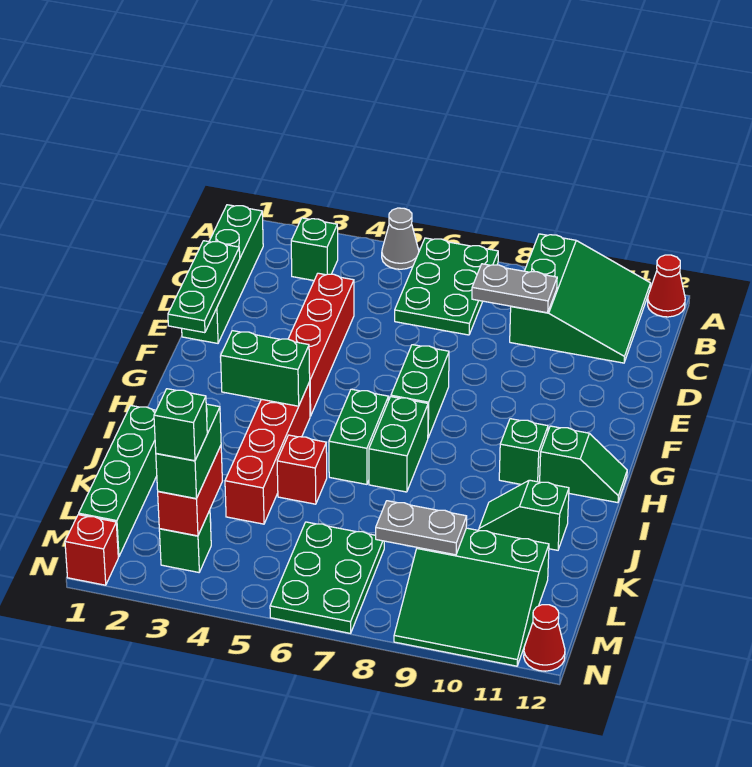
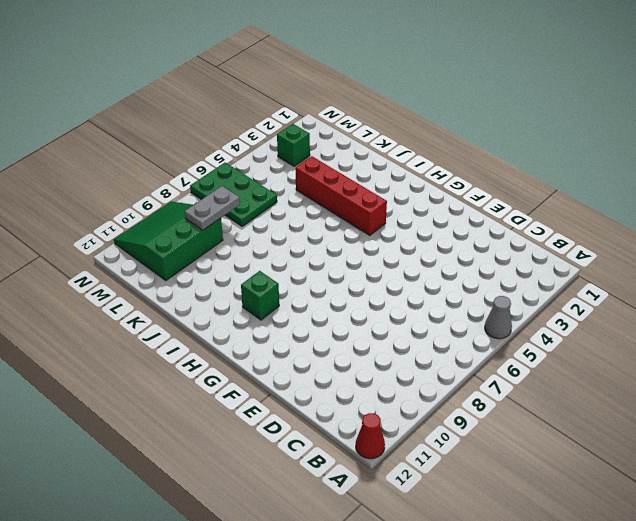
none -> green plate A6:C7 level 1
none -> green slope A9:C11 level 1 top 9
none -> green brick B1:E1 level 1

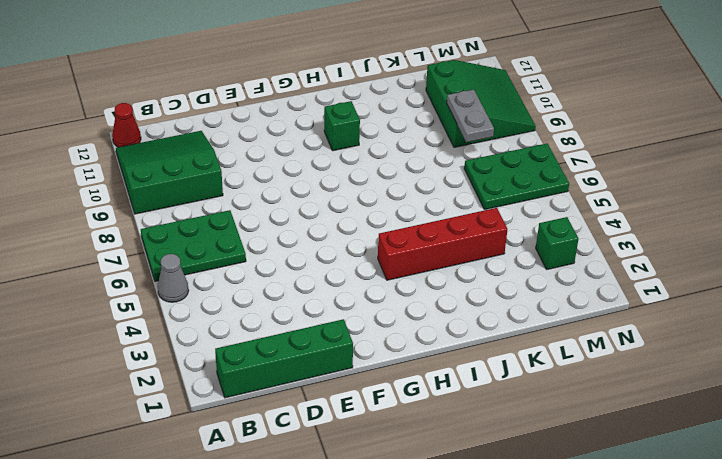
none -> green brick B3 level 1
none -> red brick D4:G4 level 1
none -> green brick F7:G7 level 1

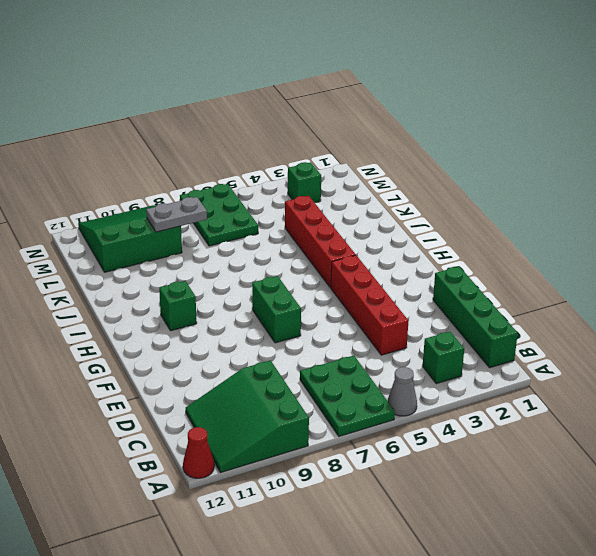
none -> green brick H6:I6 level 1
none -> green brick H7:I7 level 1
none -> green slope H11:H12 level 1 top 11

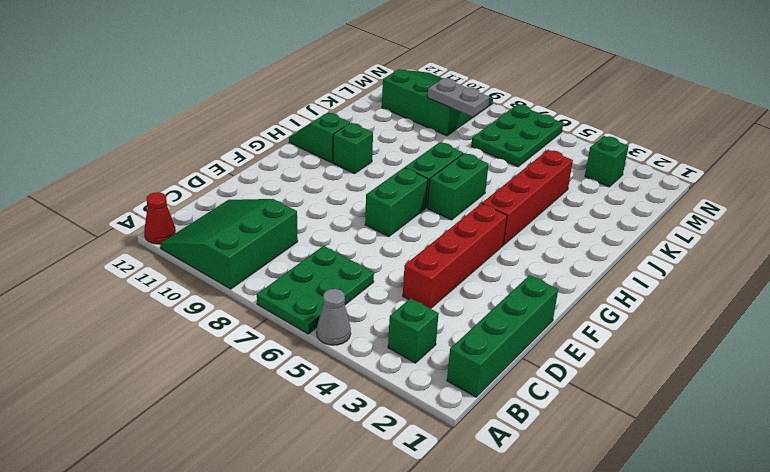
none -> green brick J1:M1 level 1
none -> red brick J5 level 1
none -> green slope J10:J11 level 1 top 11

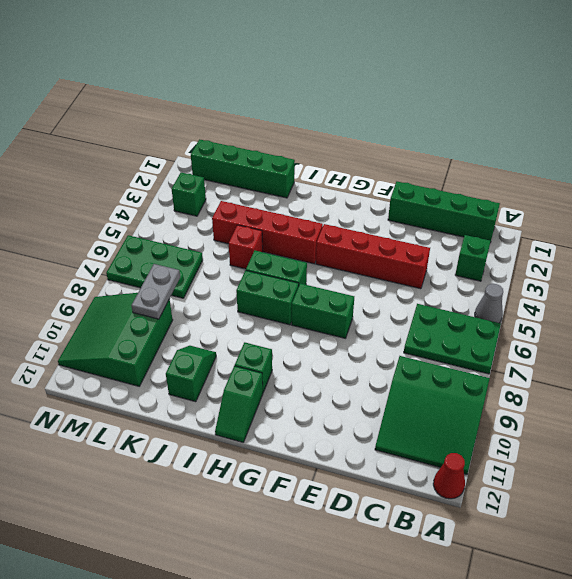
none -> red brick N1 level 1
none -> red cone N12 level 1
none -> grey plate C8:C9 level 2

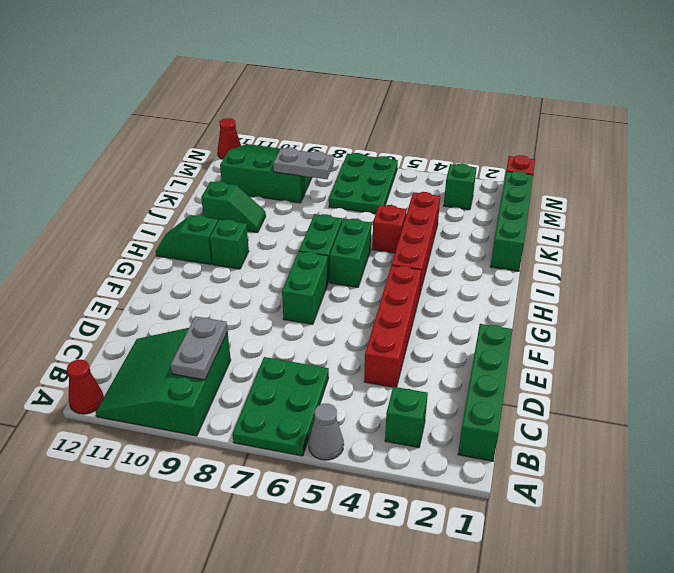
grey plate B9:C9 level 2 -> grey plate C8:C9 level 2
none -> green plate D1:F1 level 2
none -> green brick H3:H4 level 2
none -> red brick L3:M3 level 2

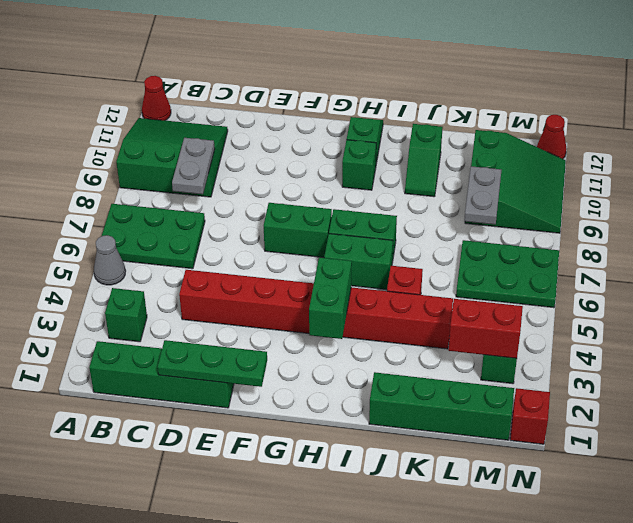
none -> green brick L3:M3 level 3
none -> green brick M3 level 4

